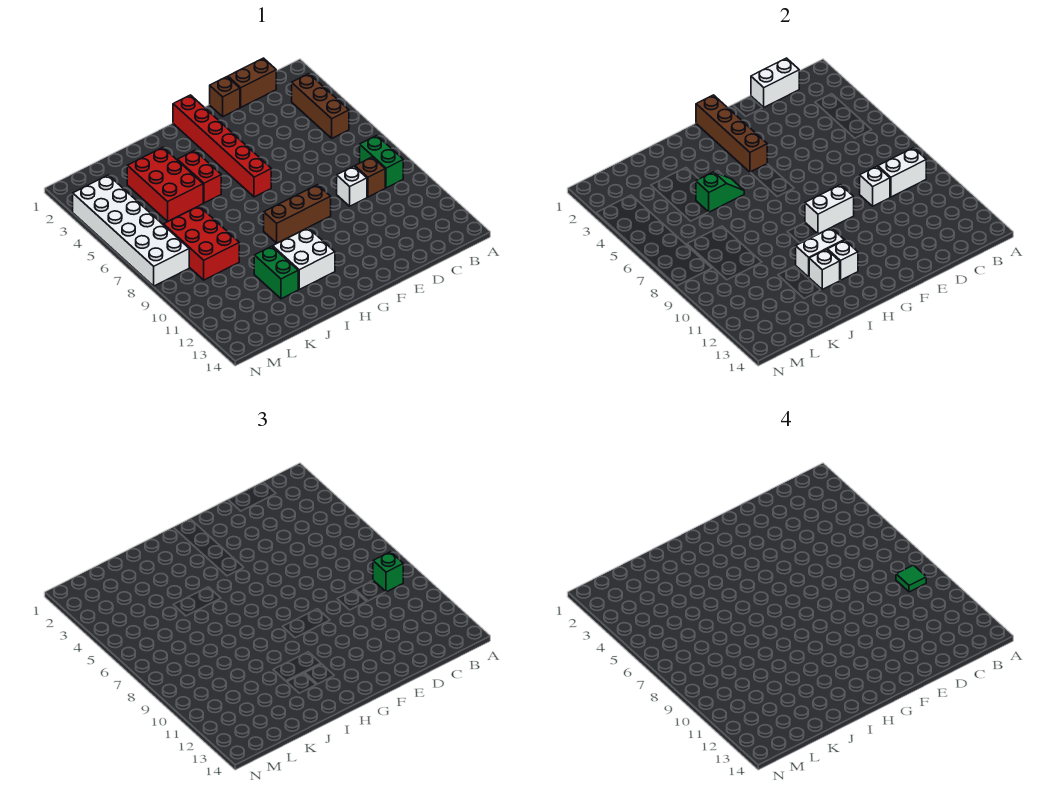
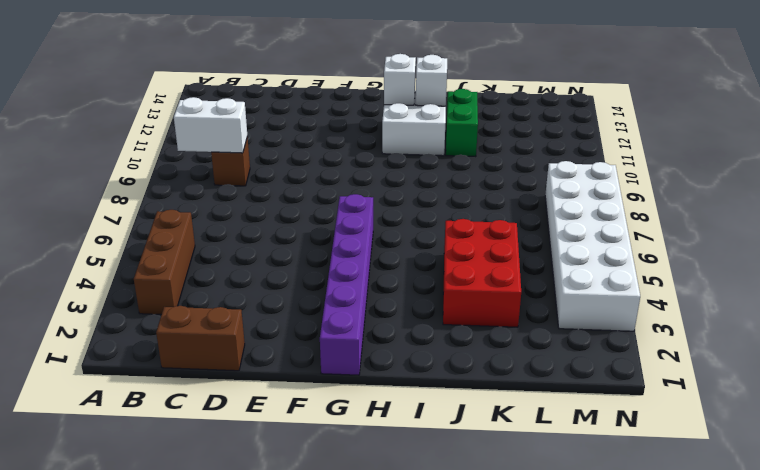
purple brick G1:G6 level 1 -> red brick G1:G6 level 1
none -> green brick B8:B9 level 1
none -> white brick D9 level 1
none -> brown brick E1 level 1

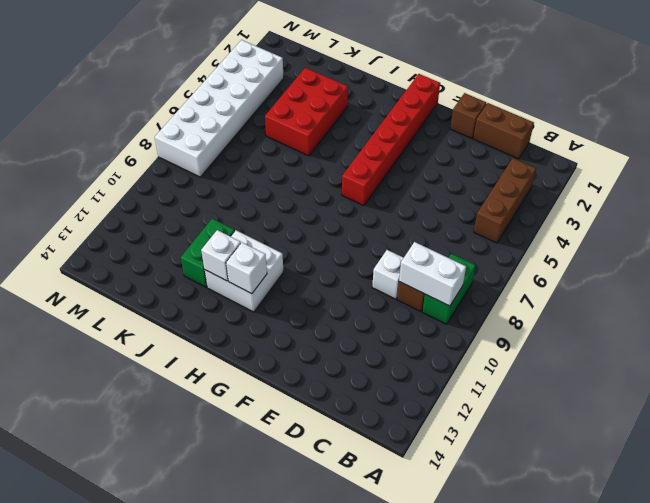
none -> brown brick F9:H9 level 1
none -> red brick I4:I5 level 1
none -> red brick K7:L9 level 1

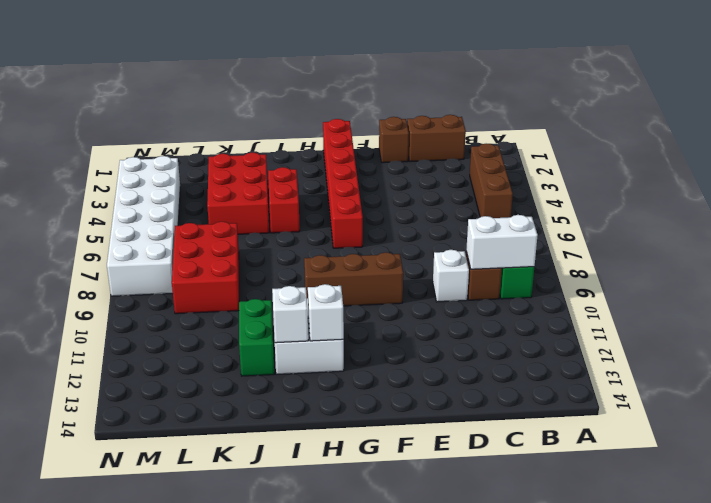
none -> white brick C1:D1 level 2
none -> white brick D9 level 2
none -> white brick F9:G9 level 2

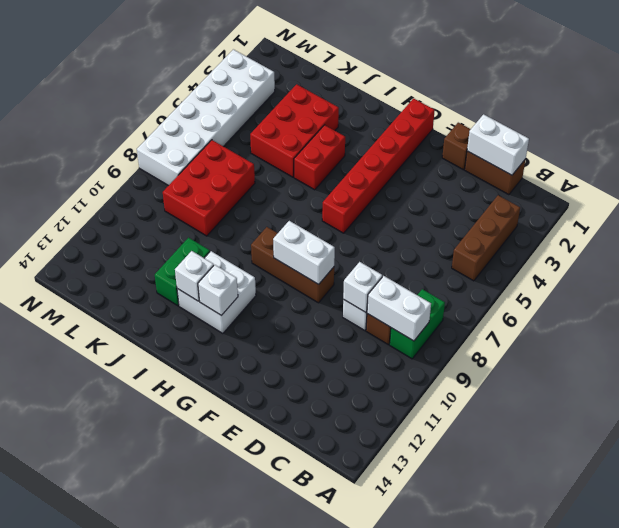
none -> brown brick G1:G4 level 2
none -> white brick H11:I11 level 2
none -> green slope I5:J5 level 2 top J

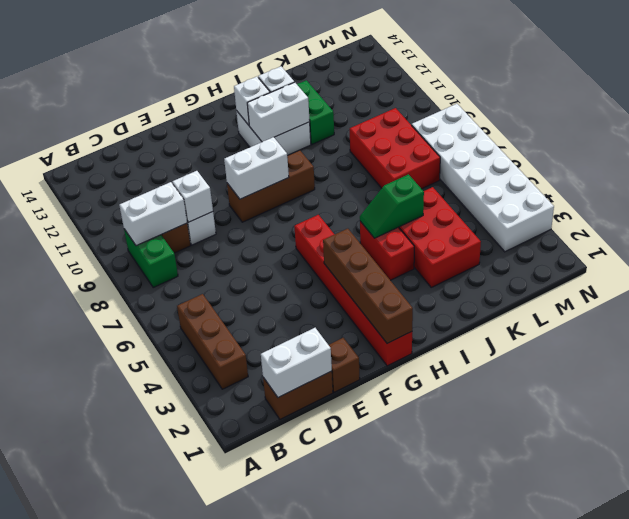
none -> green brick B9 level 3
none -> green tile B9 level 4

